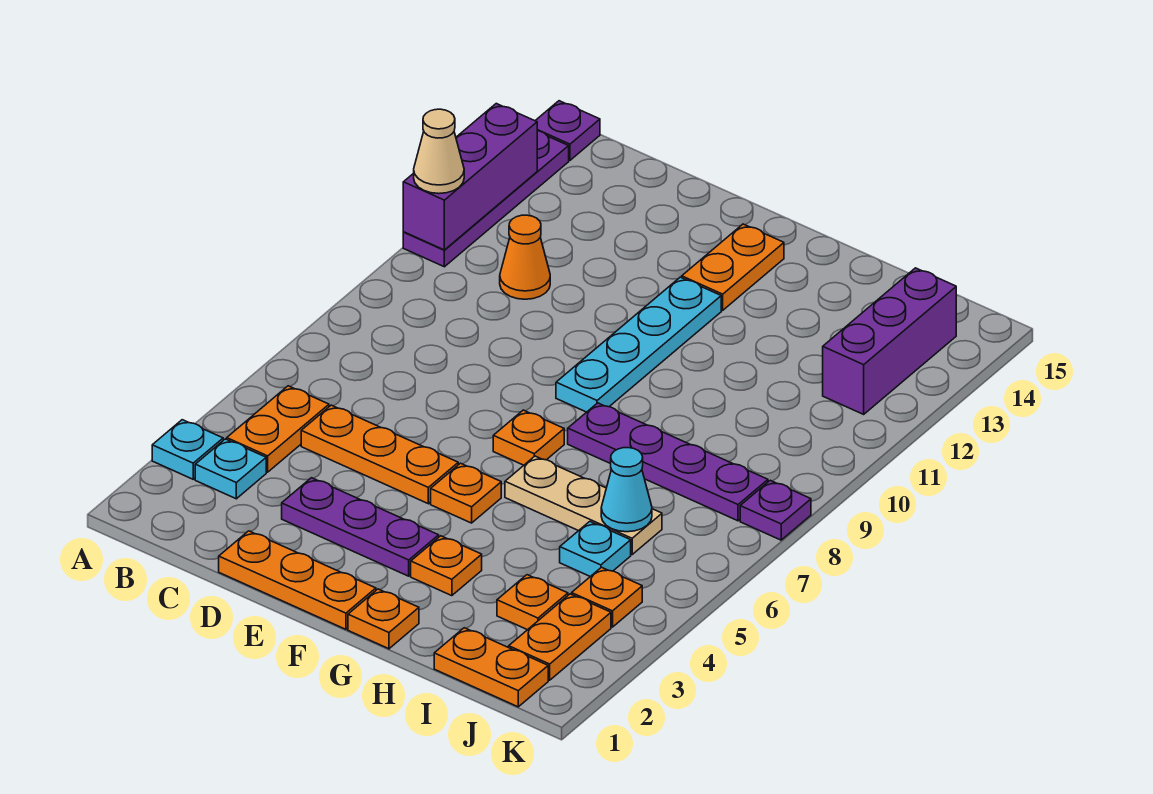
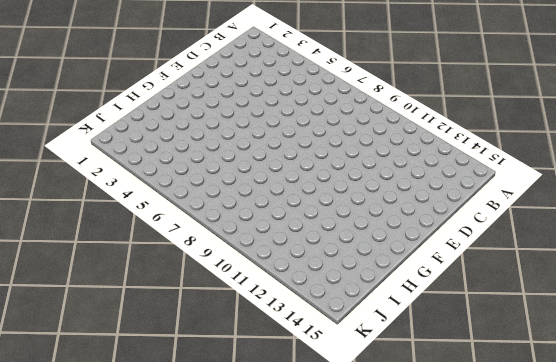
none -> cyan plate A3 level 1
none -> purple plate A11:A14 level 1
none -> purple plate A15 level 1

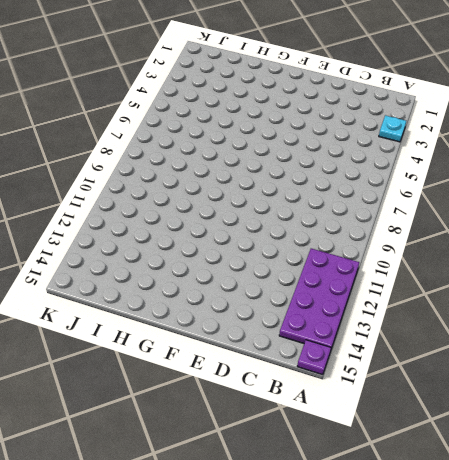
purple plate A11:B14 level 1 -> purple plate A11:A14 level 1
none -> cyan plate B3 level 1
none -> orange plate B4:B5 level 1
none -> orange plate C5:E5 level 1

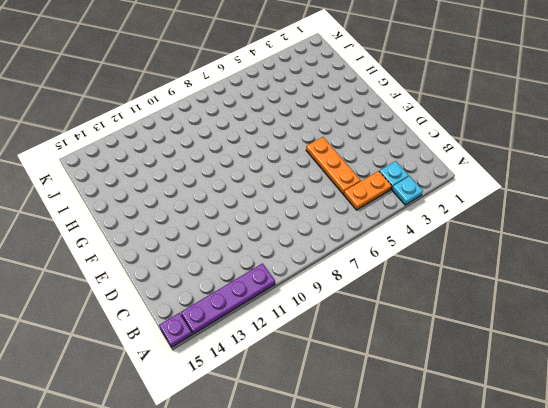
none -> orange cone C11 level 1
none -> orange plate D1:F1 level 1
none -> purple plate D3:F3 level 1

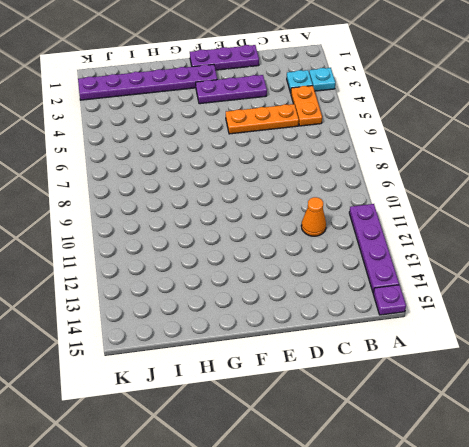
purple plate D1:F1 level 1 -> orange plate D1:F1 level 1
purple plate F2:K2 level 1 -> orange plate J2:J3 level 1
none -> orange plate F5 level 1
none -> orange plate F7 level 1
none -> cyan plate F9:F12 level 1

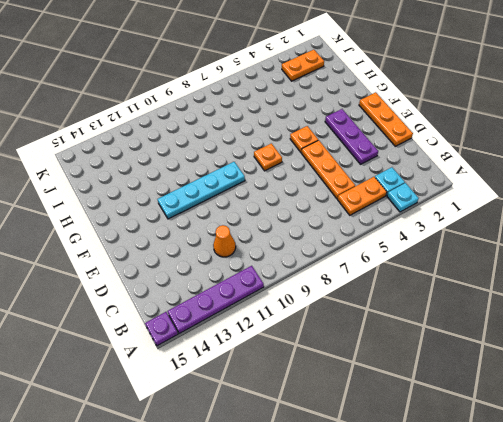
none -> orange plate F13:F14 level 1
none -> orange plate G1 level 1
none -> orange plate G3 level 1

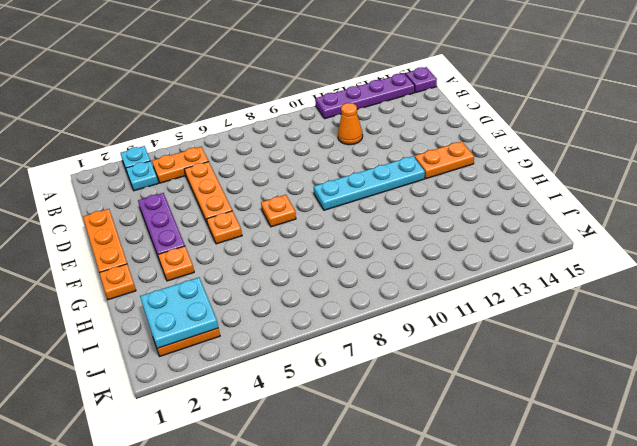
cyan plate I2:J3 level 2 -> none
none -> tan plate G6:I6 level 1
none -> purple plate G8:J8 level 1
none -> orange plate I1:J1 level 1

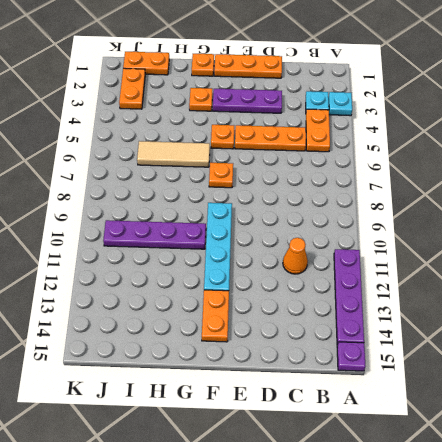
tan tile G6:I6 level 1 -> tan plate G6:I6 level 1
purple plate G10:J10 level 1 -> purple plate G8:J8 level 1
none -> orange plate I3 level 1
none -> cyan plate I5 level 1
none -> orange plate J4 level 1

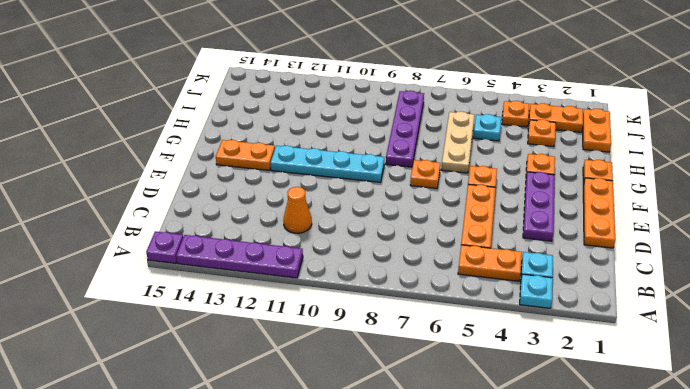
none -> purple brick J12:J14 level 1
none -> purple plate K8 level 1
none -> purple brick A11:A13 level 2

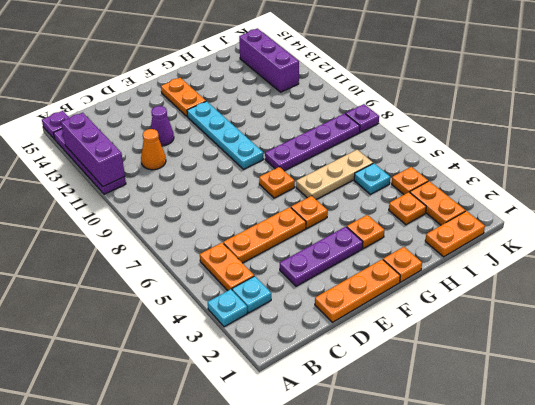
purple cone D12 level 1 -> none
none -> cyan cone I6 level 2
none -> tan cone A11 level 3

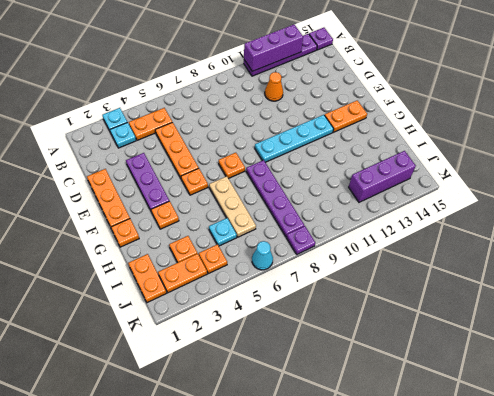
cyan cone K6 level 1 -> cyan cone I6 level 2
none -> tan cone A11 level 3

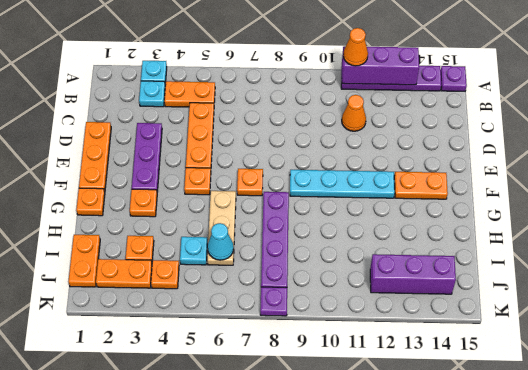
orange cone A11 level 3 -> tan cone A11 level 3

